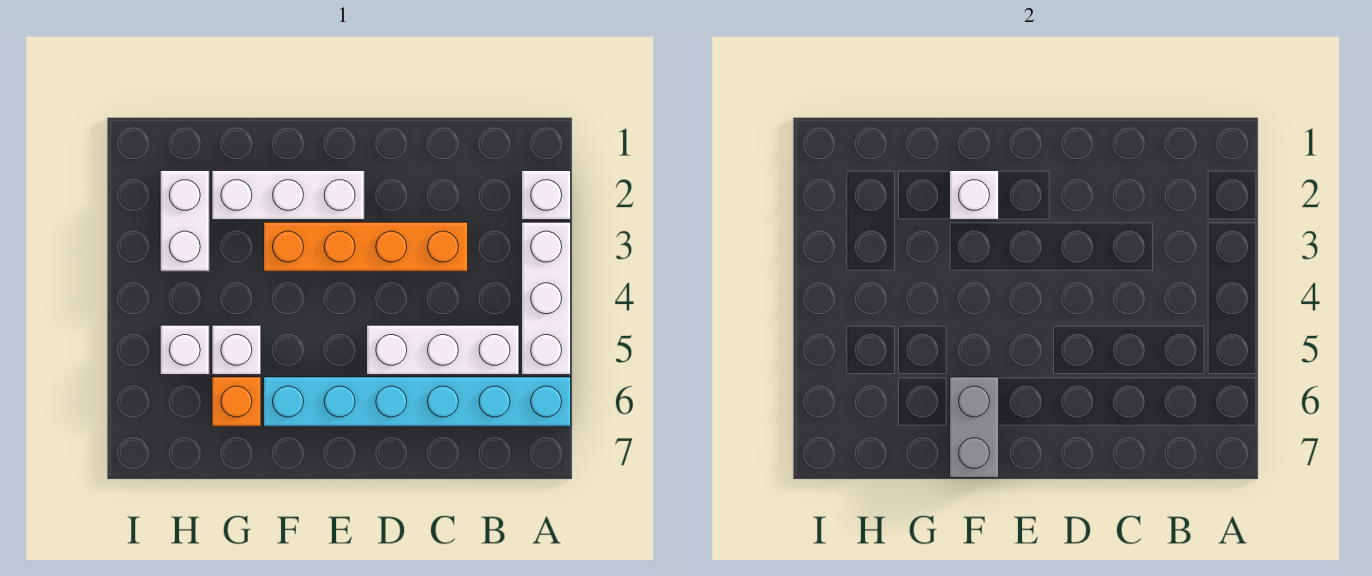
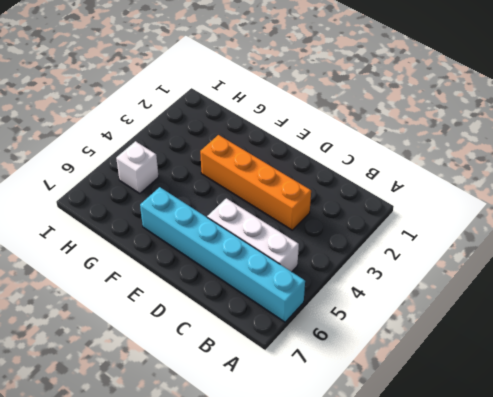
none -> white brick A2 level 1
none -> white brick A3:A5 level 1
none -> white brick E2:G2 level 1

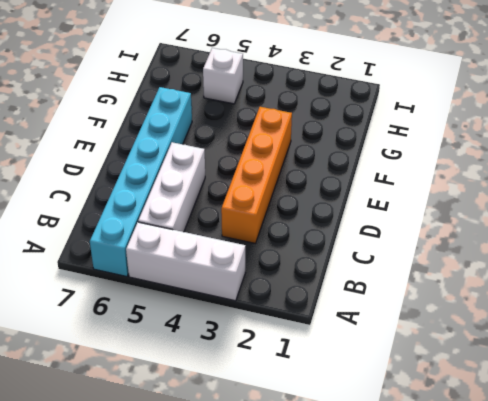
none -> white brick A2 level 1
none -> white brick E2:G2 level 1
none -> white brick G5 level 1

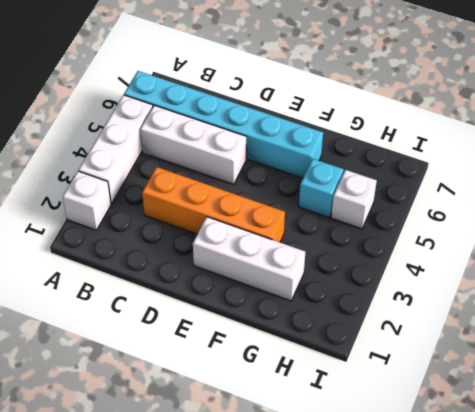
cyan brick G5 level 1 -> white brick G5 level 1
none -> orange brick G6 level 1
none -> white brick H2:H3 level 1
none -> white brick F2 level 2

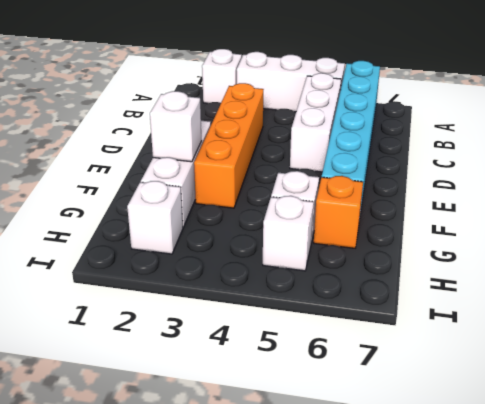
white brick H2 level 1 -> white brick H2:H3 level 1
none -> grey brick F6:F7 level 2

